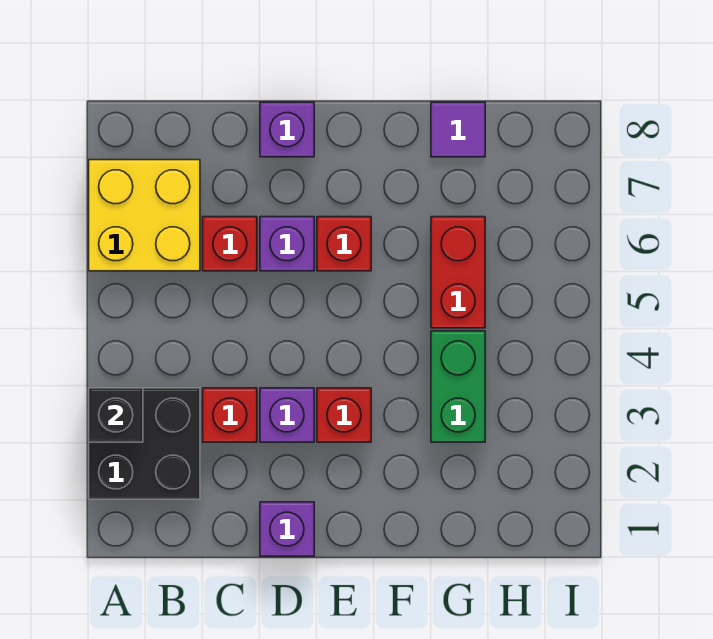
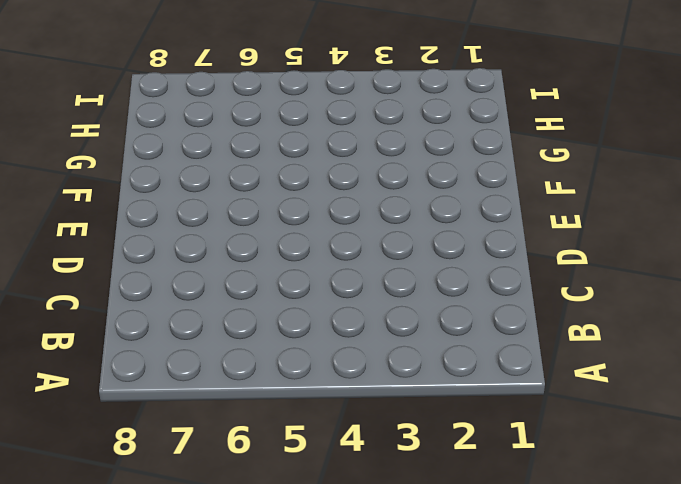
none -> black brick A2:B3 level 1
none -> yellow brick A6:B7 level 1
none -> red brick C3 level 1

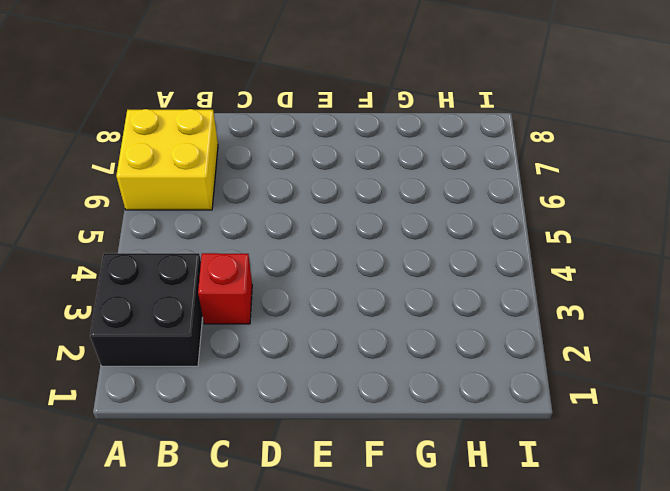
none -> red brick C6 level 1
none -> purple brick D1 level 1
none -> purple brick D3 level 1

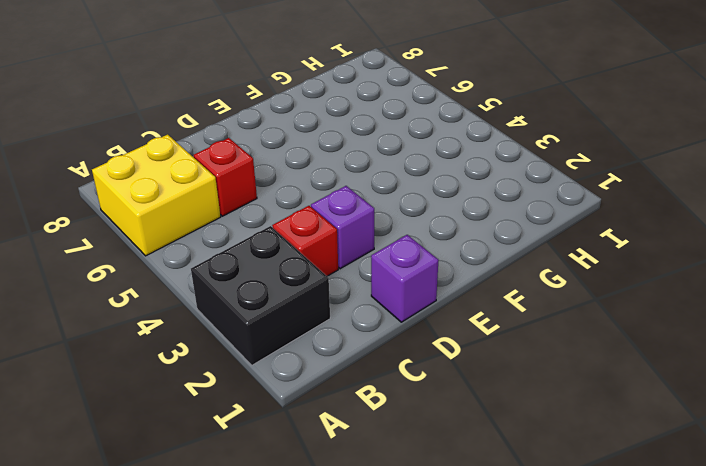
none -> purple brick D6 level 1
none -> purple brick D8 level 1
none -> red brick E3 level 1

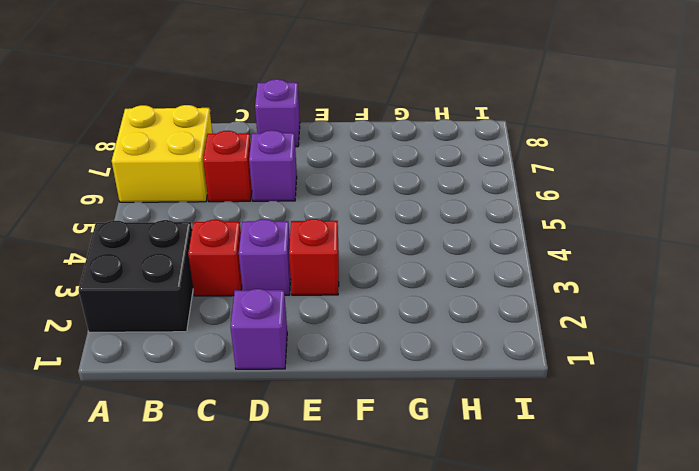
none -> red brick E6 level 1
none -> green brick G3:G4 level 1
none -> red brick G5:G6 level 1

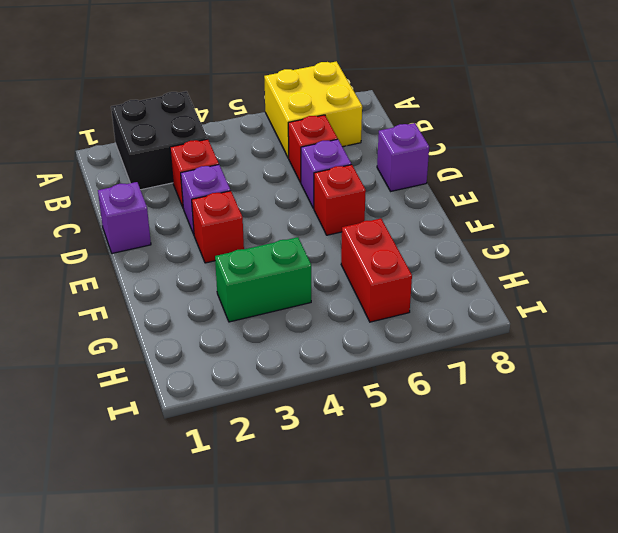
red brick G6:H6 level 1 -> red brick G5:G6 level 1
none -> purple tile G8 level 1
none -> black brick A3 level 2

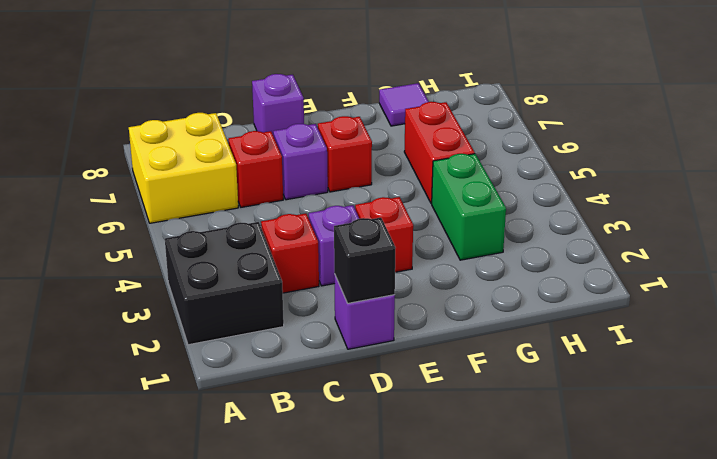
black brick D1 level 2 -> black brick A3 level 2

